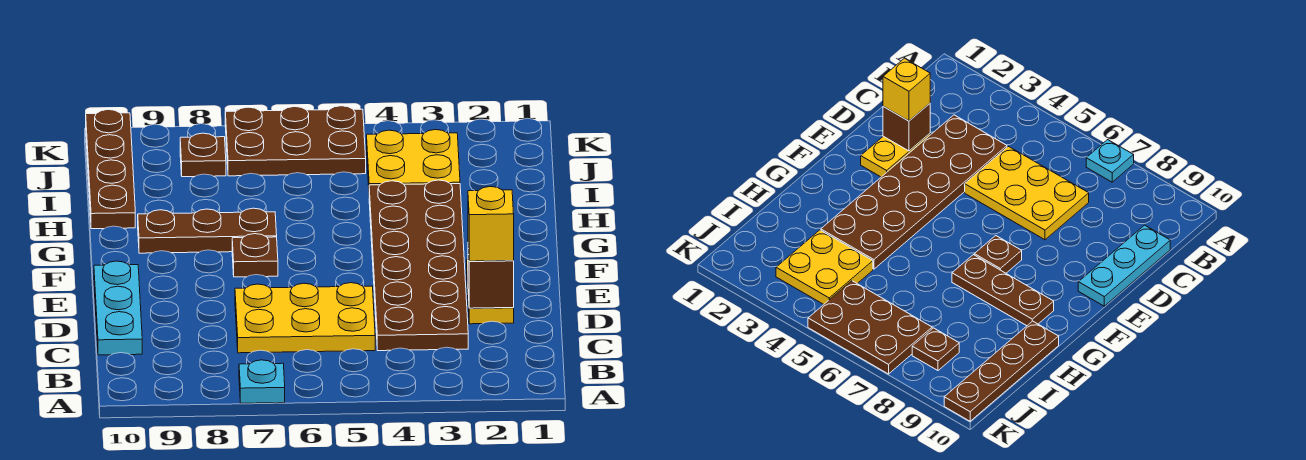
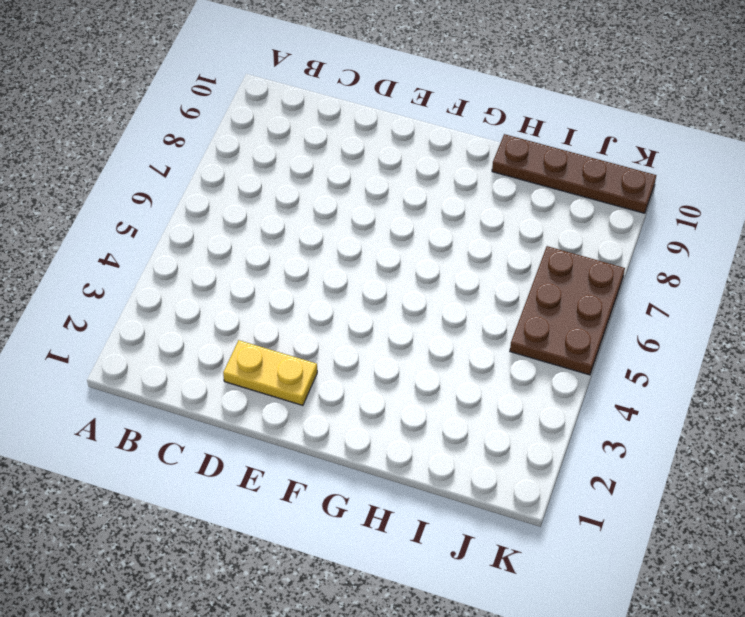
none -> cyan plate A7 level 1
none -> brown plate C3:H4 level 1
none -> yellow plate C5:D7 level 1

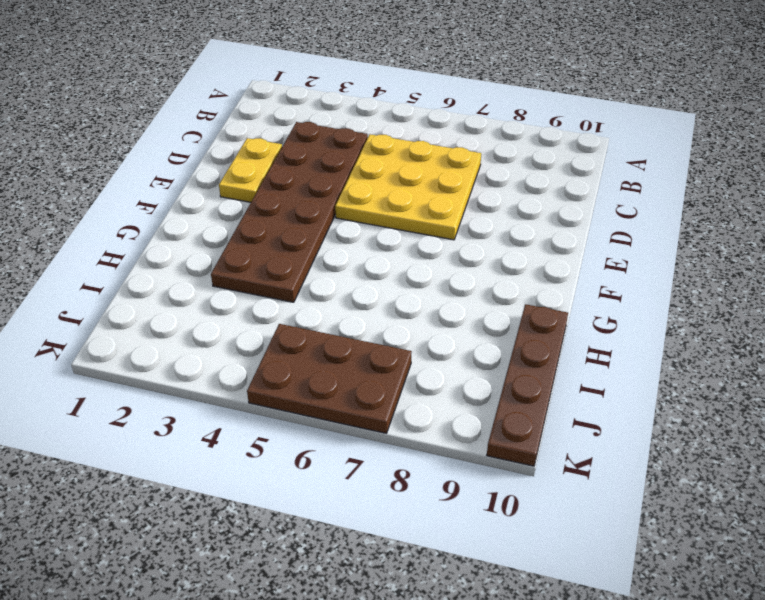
yellow plate C5:E7 level 1 -> yellow plate C5:D7 level 1
none -> cyan plate A7 level 1
none -> cyan plate C10:E10 level 1
none -> brown plate F7 level 1

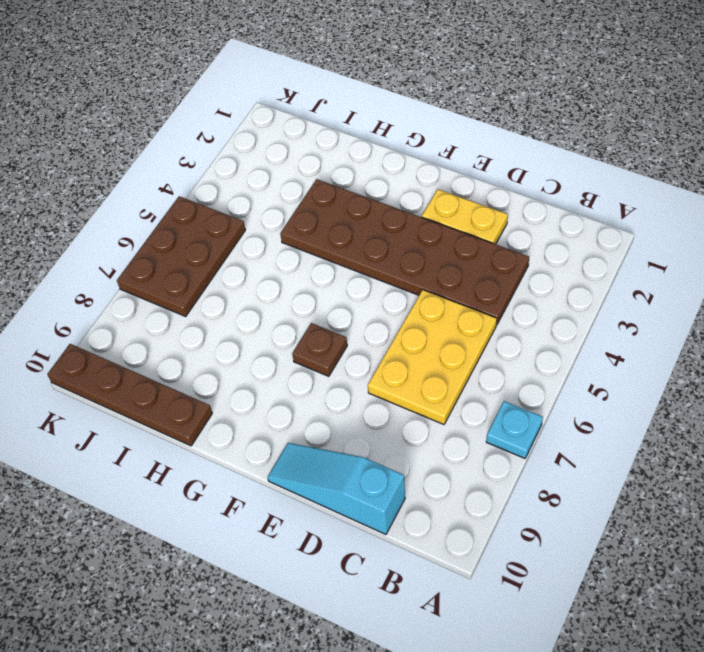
cyan slope C10:E10 level 1 top C -> cyan plate C10:E10 level 1
none -> brown plate G7:G9 level 1
none -> yellow plate I3:J4 level 1
none -> brown plate J8 level 1

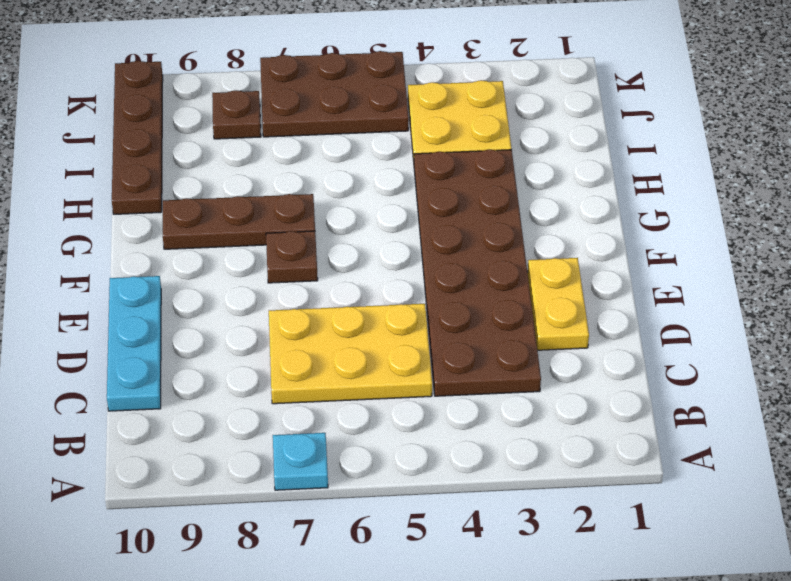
none -> brown brick D2 level 2
none -> yellow brick D2 level 3

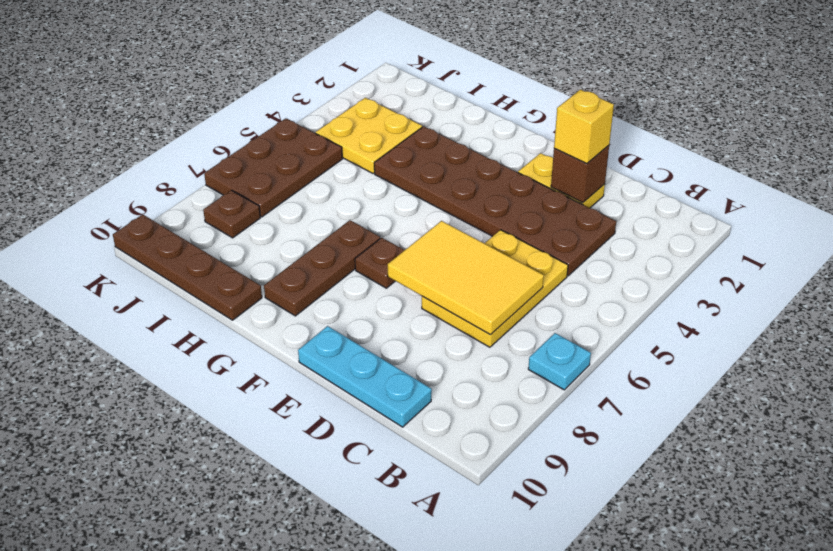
yellow tile C6:E7 level 2 -> none

